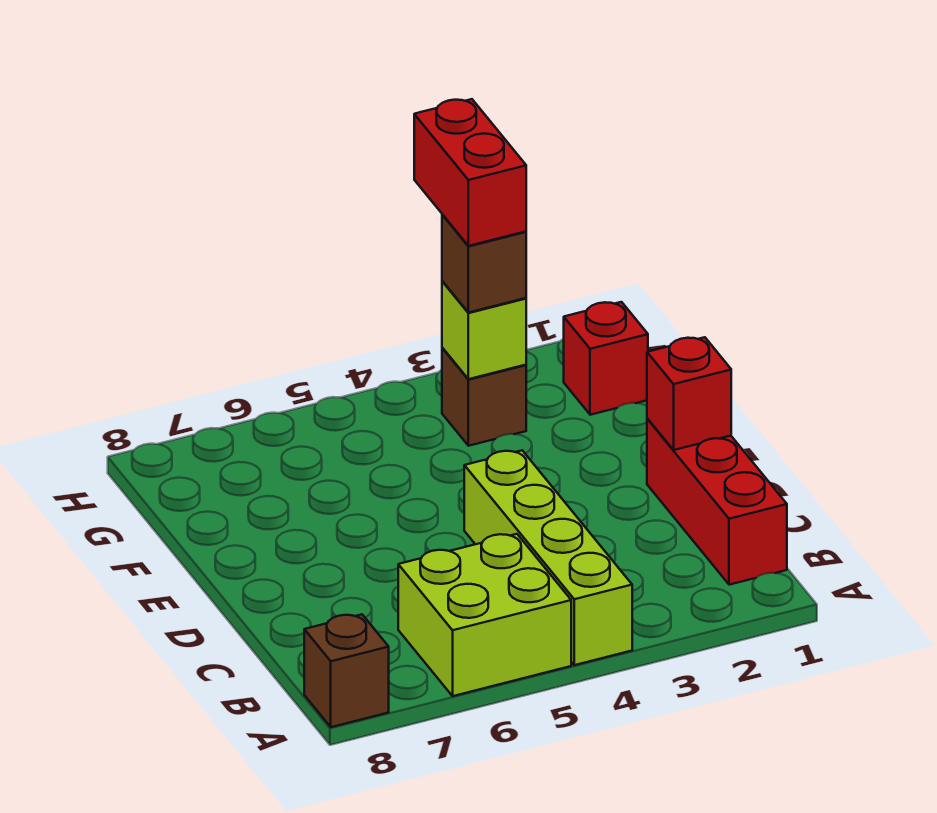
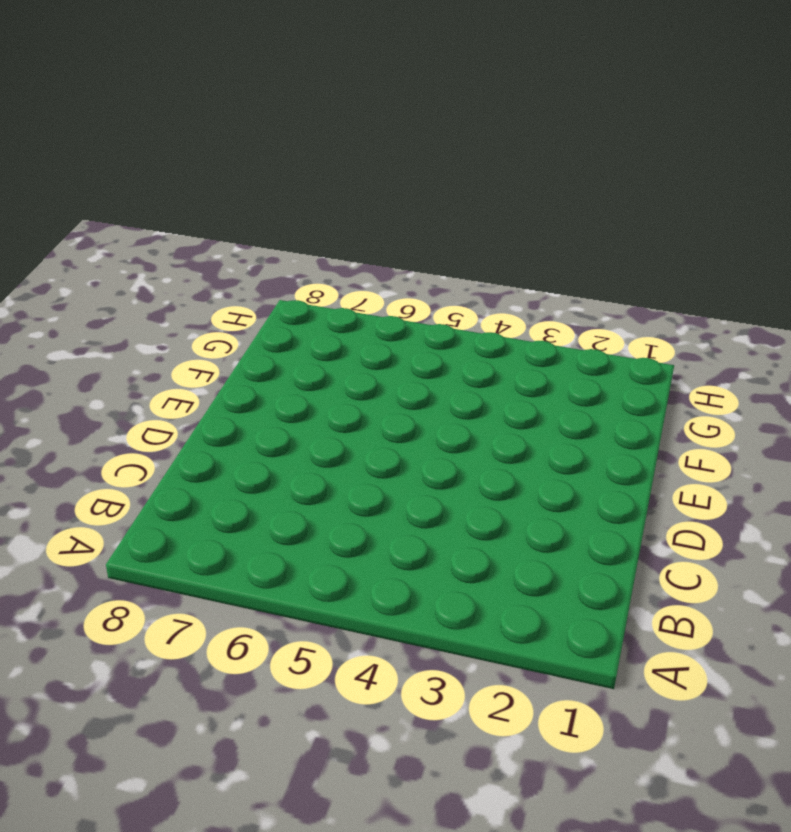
none -> lime brick A4:D4 level 1
none -> lime brick A5:B6 level 1

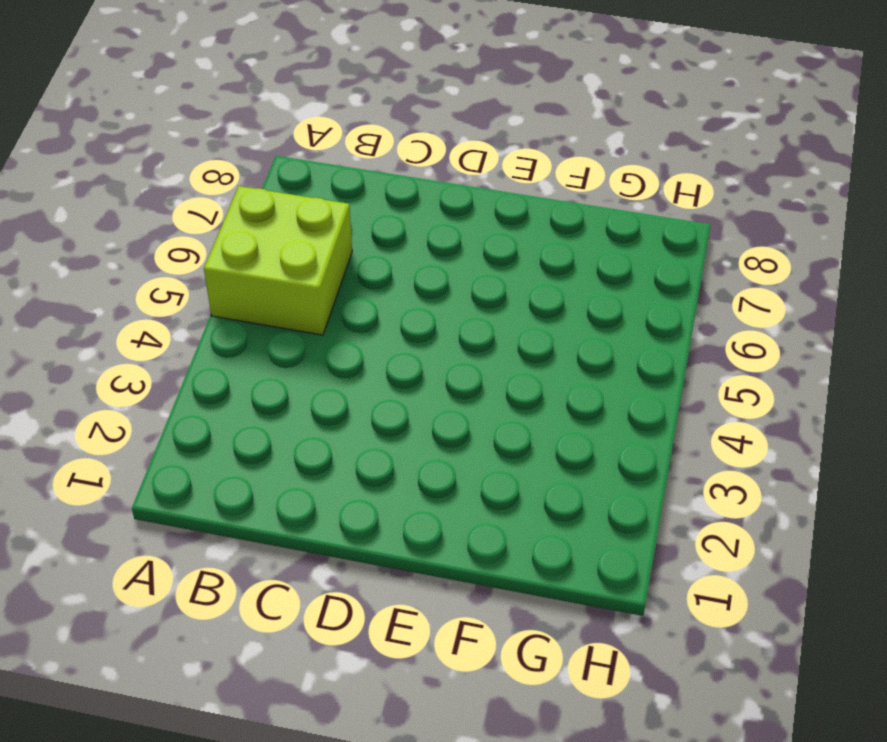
none -> lime brick A4:D4 level 1
none -> brown brick A8 level 1

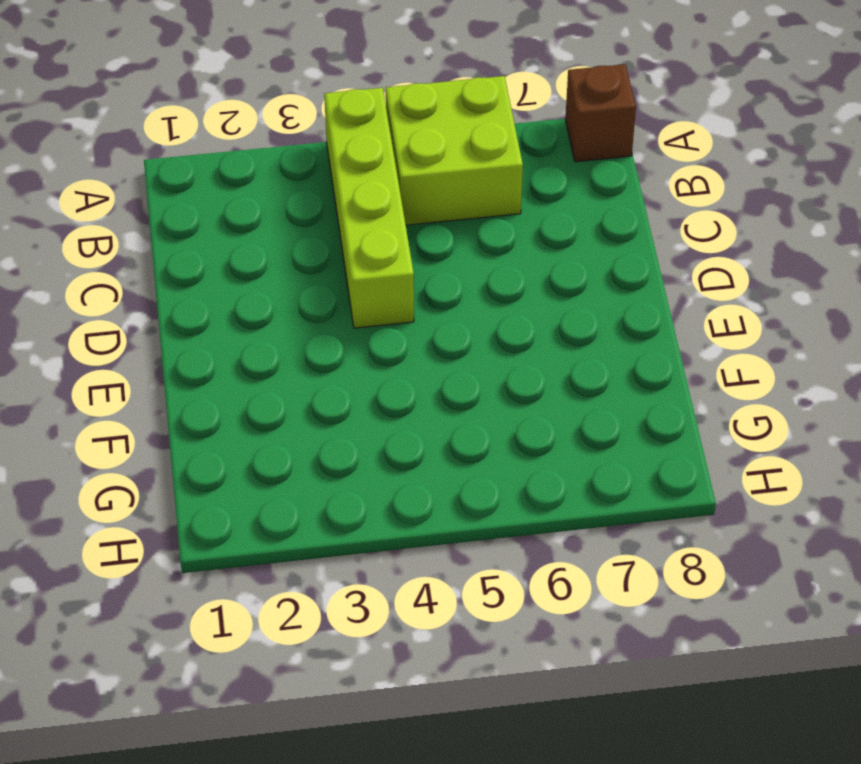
none -> red brick B1:D1 level 1
none -> red brick G1 level 1

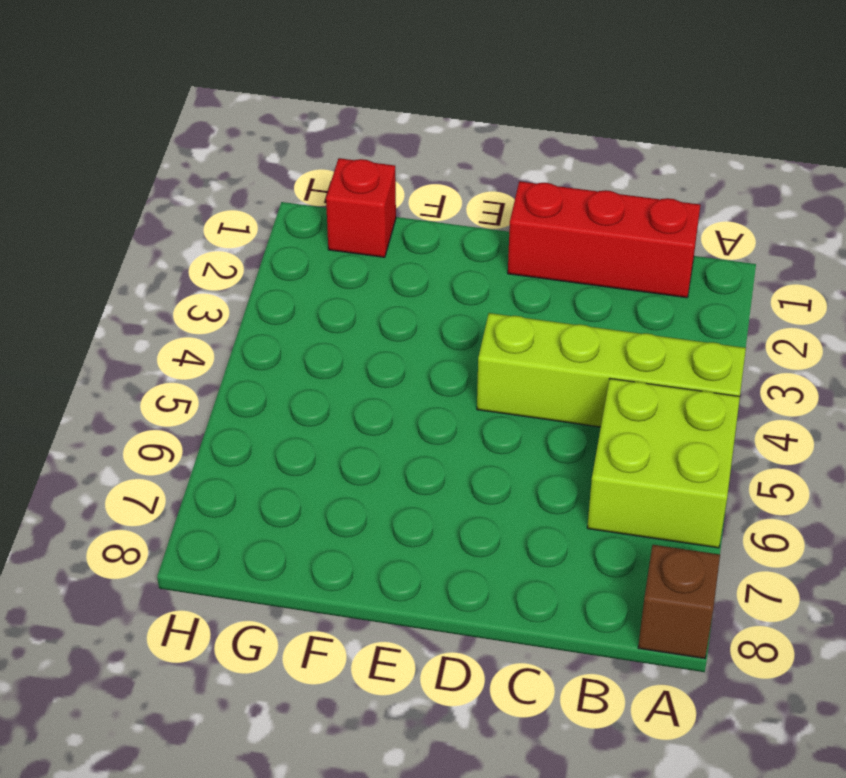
none -> brown brick G3 level 1
none -> red brick D1 level 2

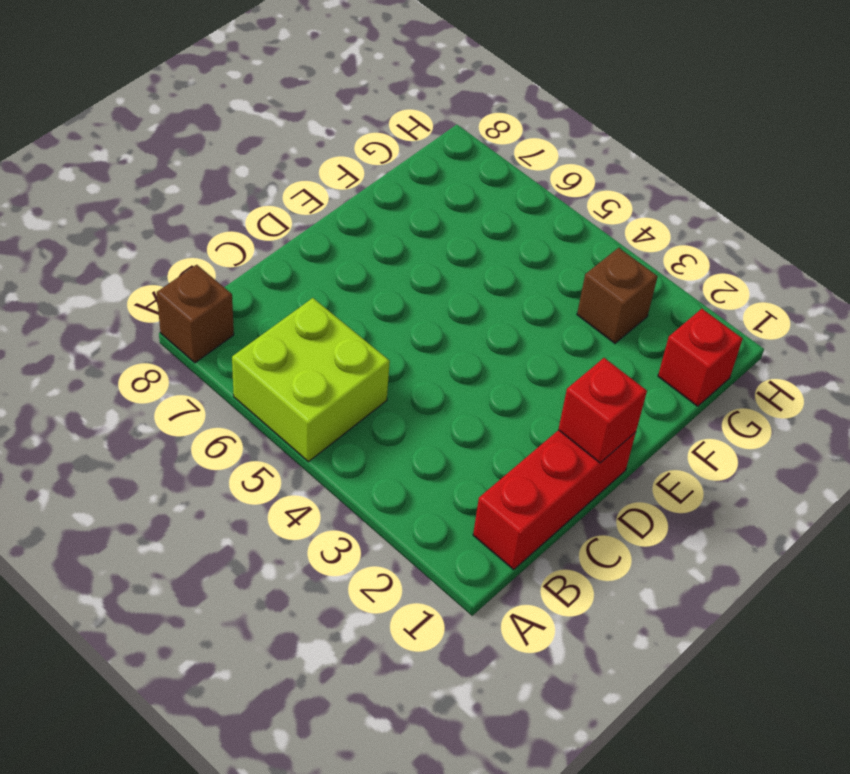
none -> lime brick A4:D4 level 1
none -> lime brick G3 level 2

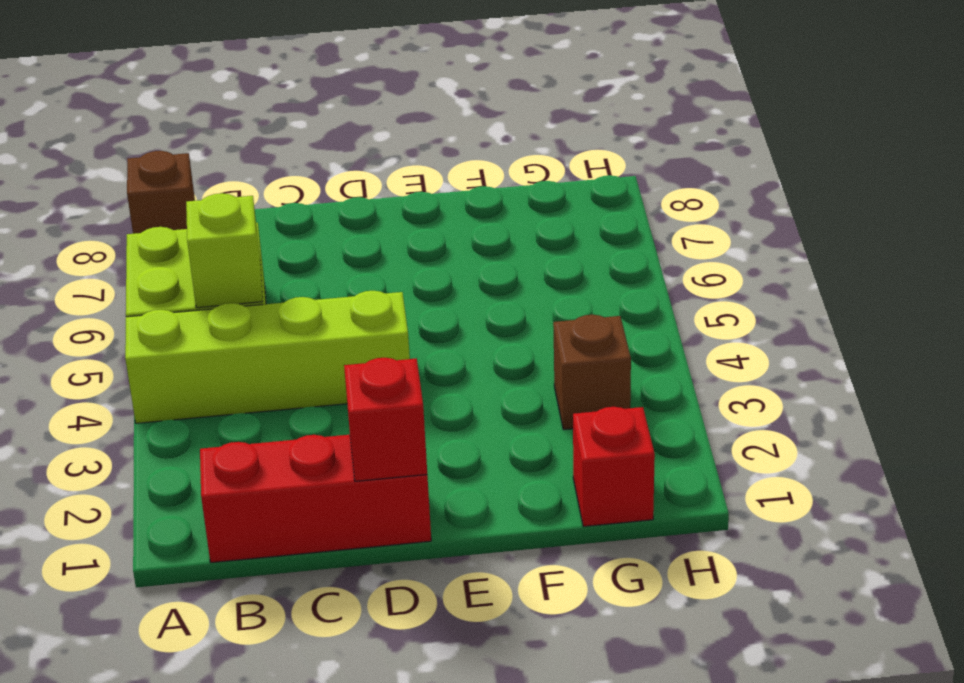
lime brick B5 level 2 -> lime brick G3 level 2
none -> brown brick G3 level 3
none -> red brick G3:H3 level 4

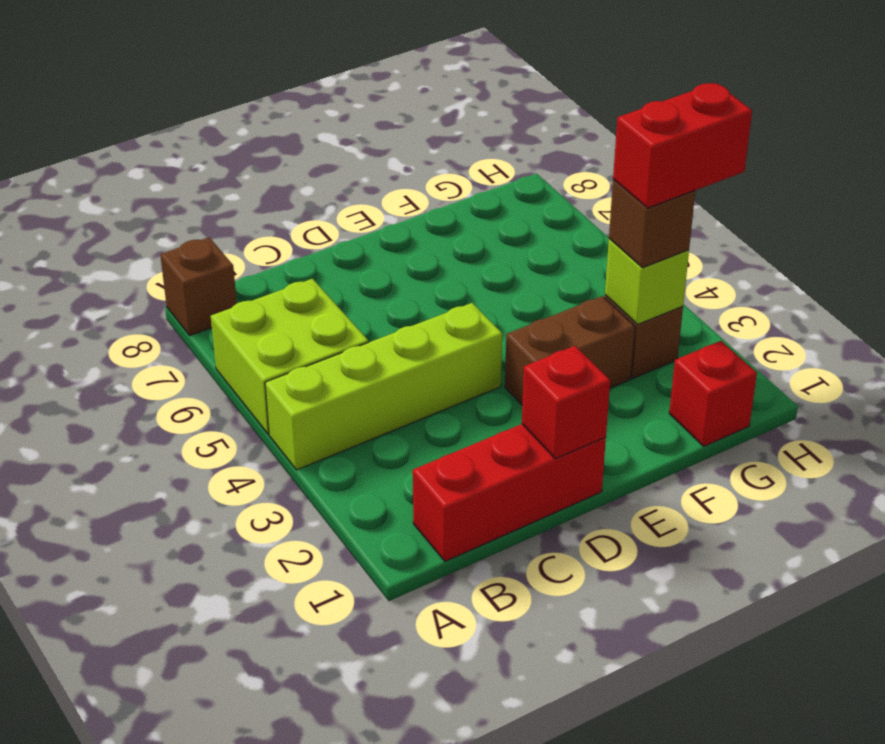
brown brick E3:F3 level 1 -> none

